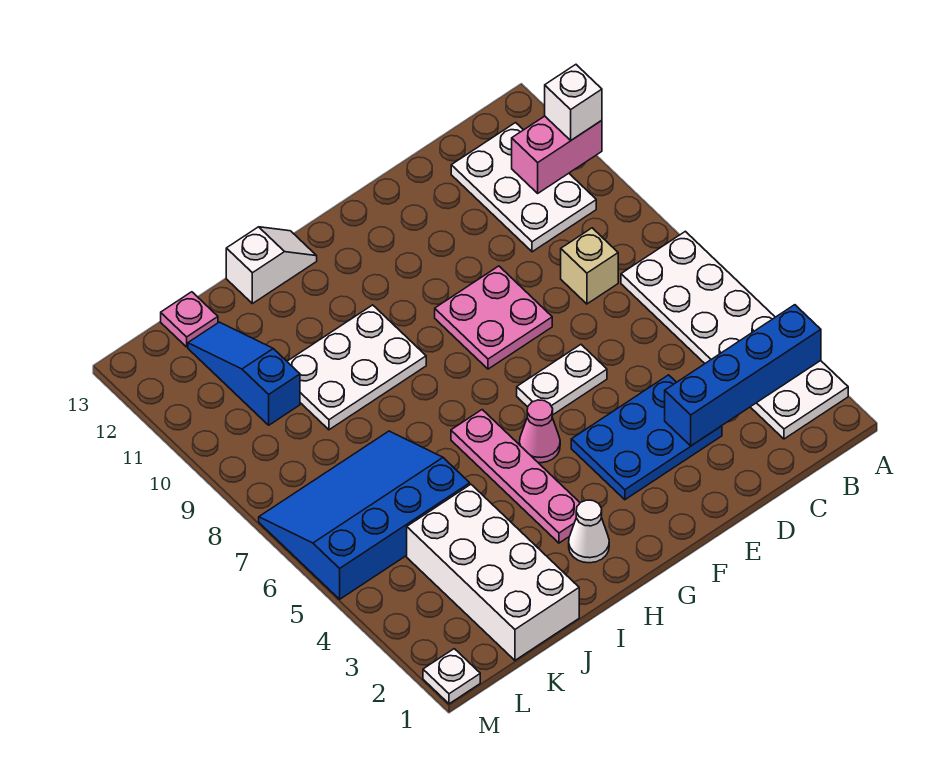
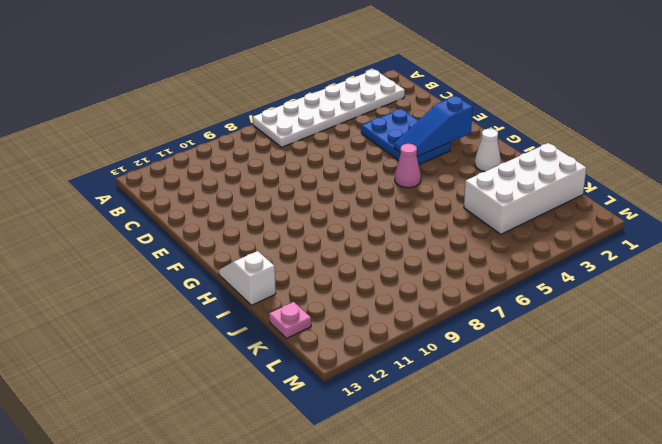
blue slope F2:F4 level 2 top 2 -> blue slope K10:K12 level 1 top 10
none -> white plate B10:C12 level 1
none -> tan brick C8 level 1
none -> white plate E6:F6 level 1

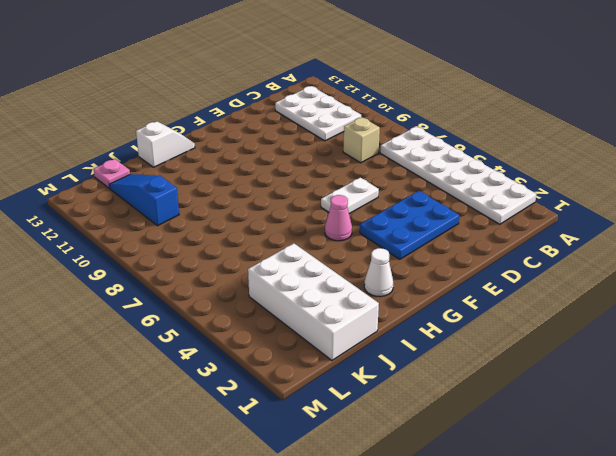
none -> pink plate E8:F9 level 1
none -> pink plate H3:H6 level 1
none -> white plate H9:J10 level 1

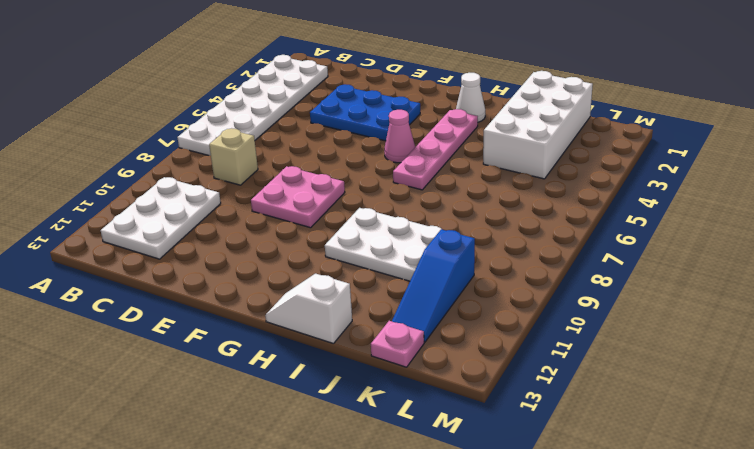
none -> white plate E6:F6 level 1
none -> blue slope J5:M7 level 1 top 5
none -> white plate M1 level 1

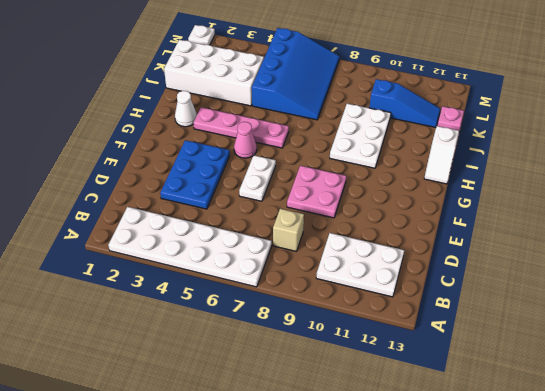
none -> blue brick A3:D3 level 2
none -> pink brick A11:B11 level 2
none -> white brick A11 level 3

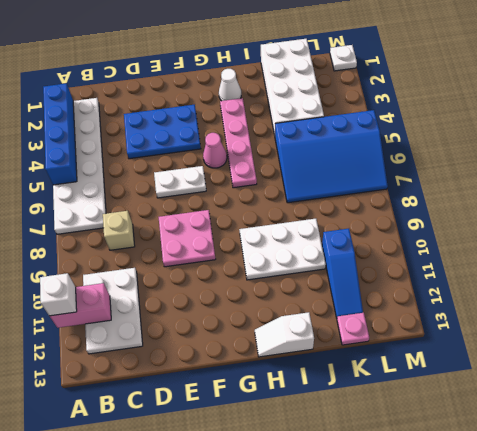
blue brick A2:A5 level 2 -> blue brick A3:D3 level 2

